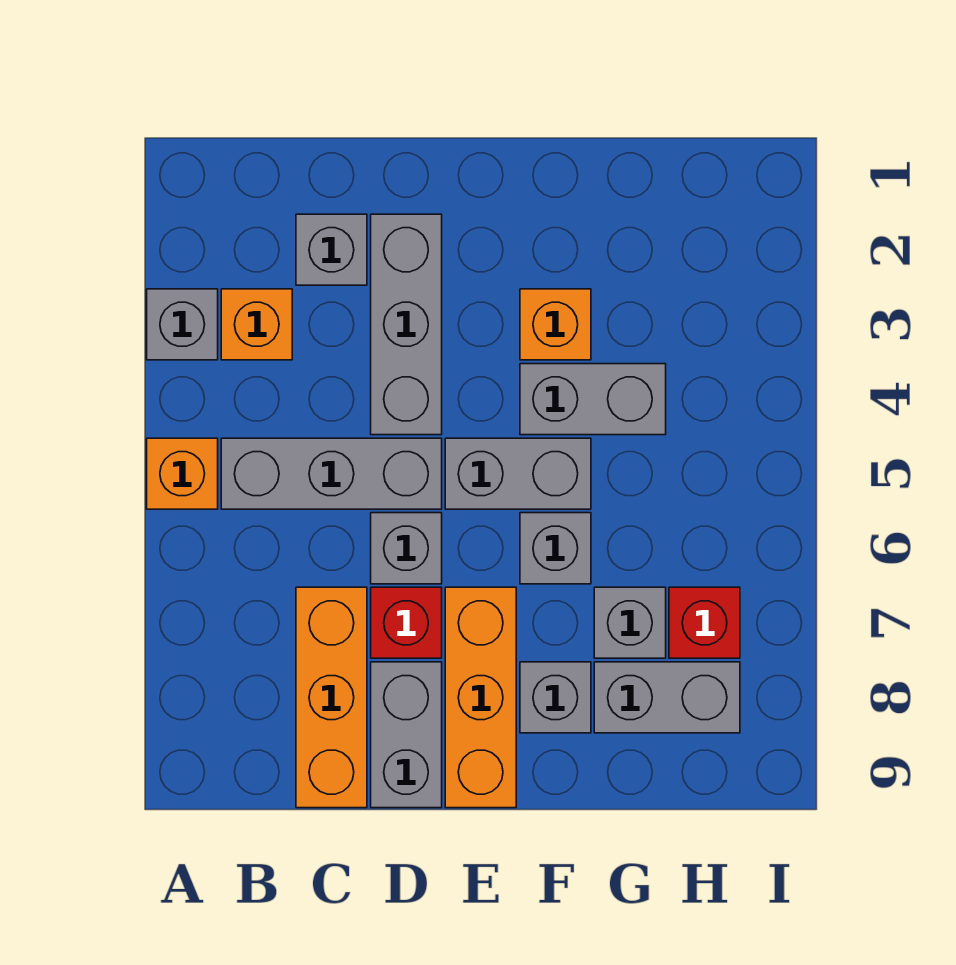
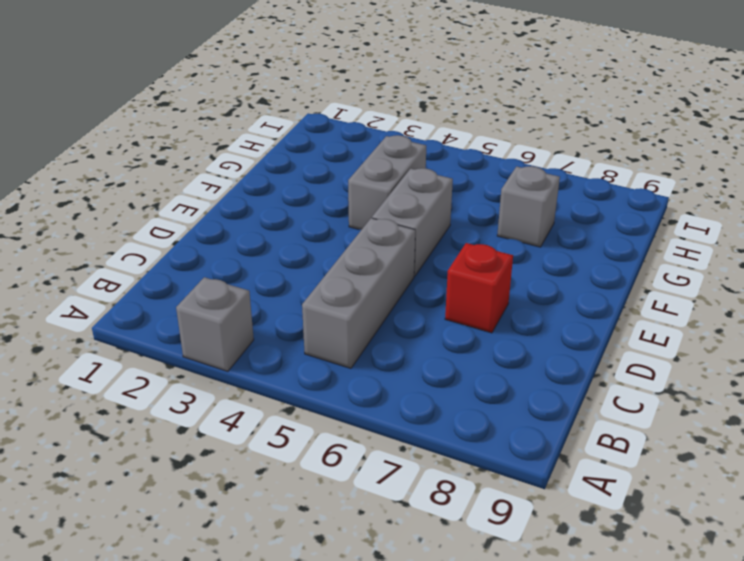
none -> orange brick A5 level 1
none -> orange brick B3 level 1
none -> grey brick C2 level 1

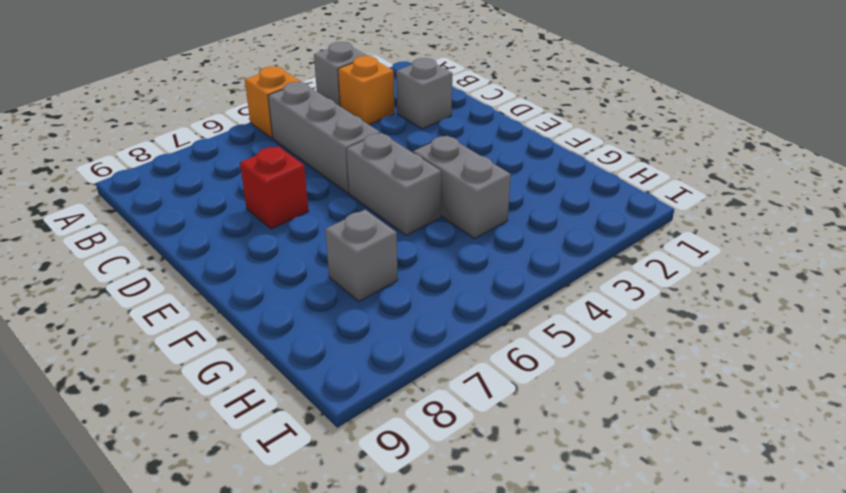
none -> orange brick C7:C9 level 1
none -> grey brick D2:D4 level 1
none -> grey brick D6 level 1

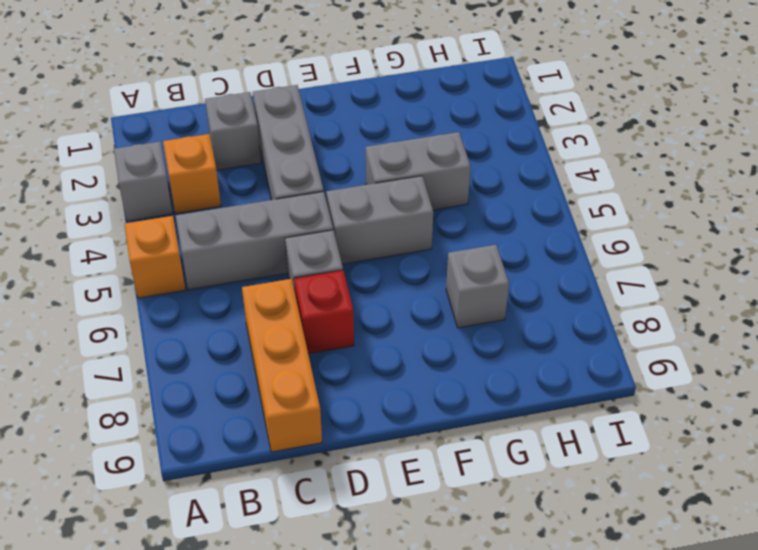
none -> grey brick D8:D9 level 1
none -> orange brick E7:E9 level 1
none -> orange brick F3 level 1

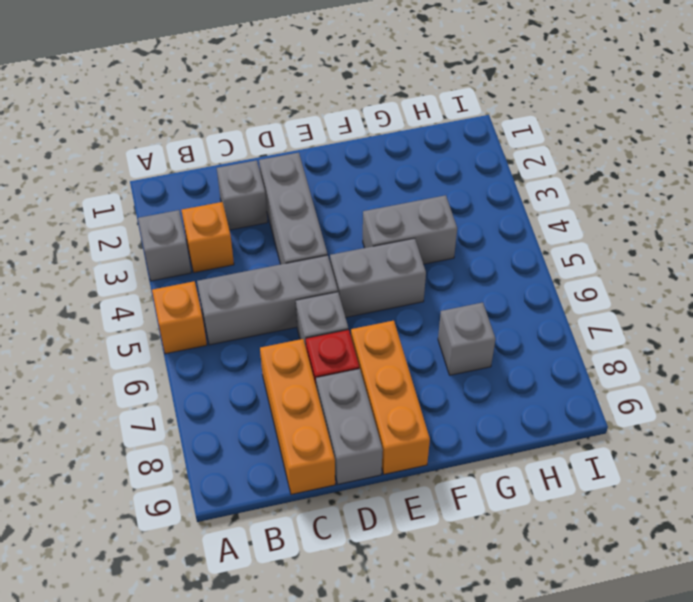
none -> orange brick F3 level 1
none -> grey brick F6 level 1
none -> grey brick F8 level 1

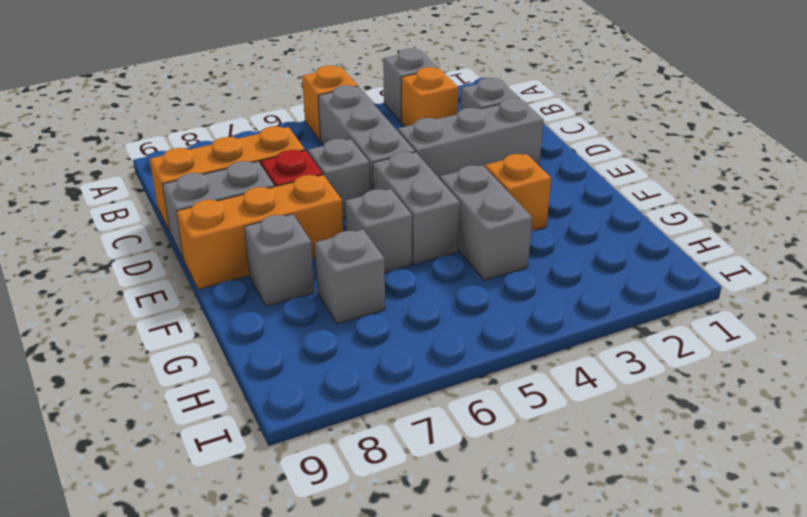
none -> grey brick G8:H8 level 1
none -> red brick H7 level 1

